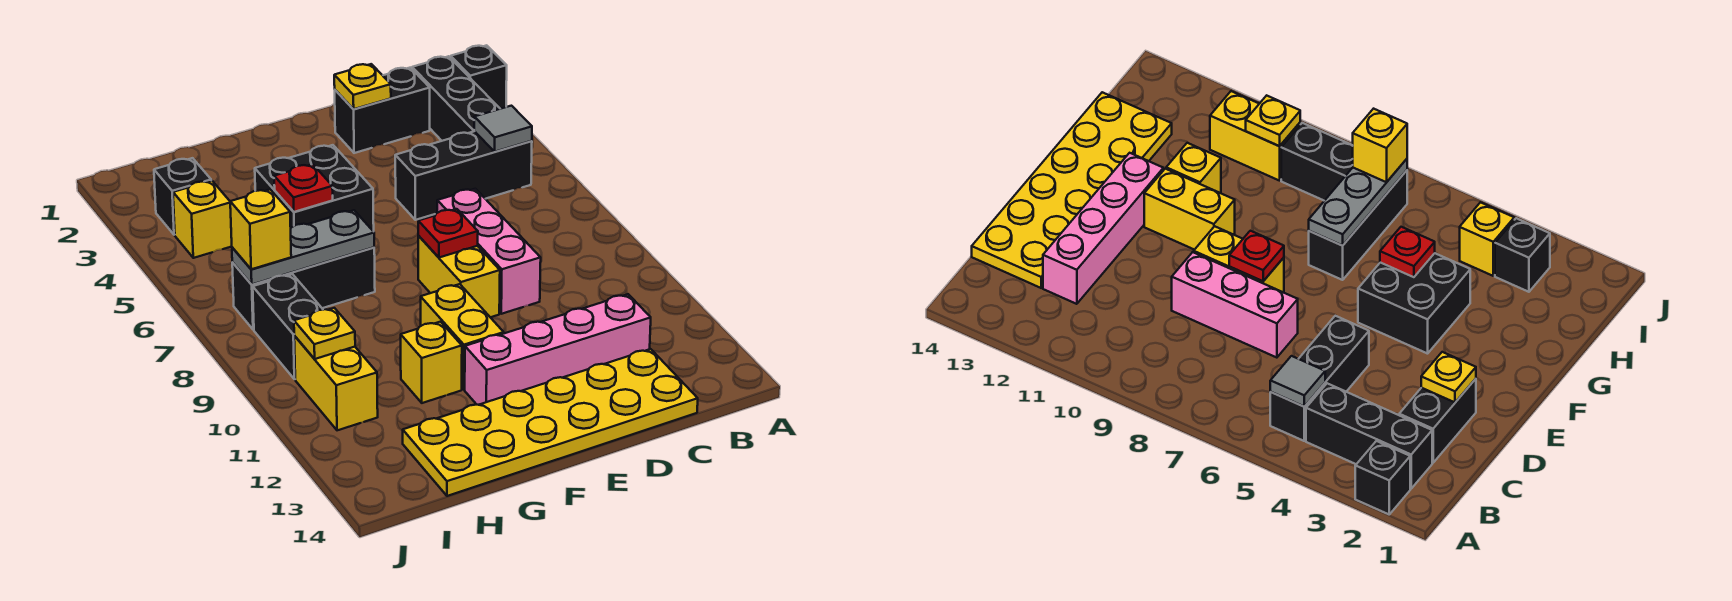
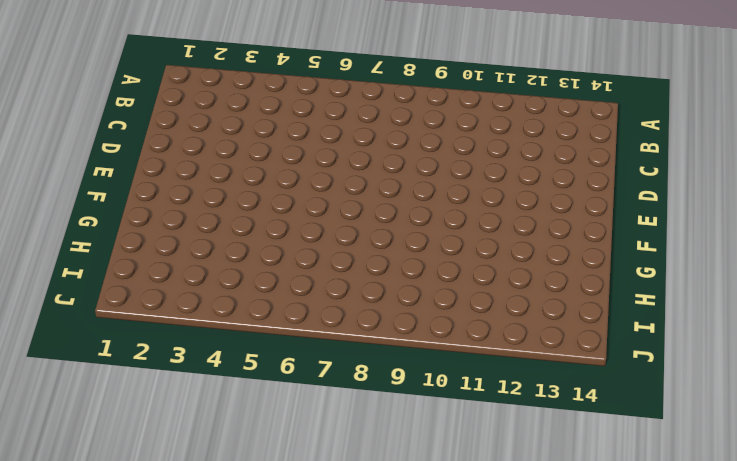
none -> black brick A2 level 1
none -> black brick B2:B4 level 1
none -> black brick B5:D5 level 1

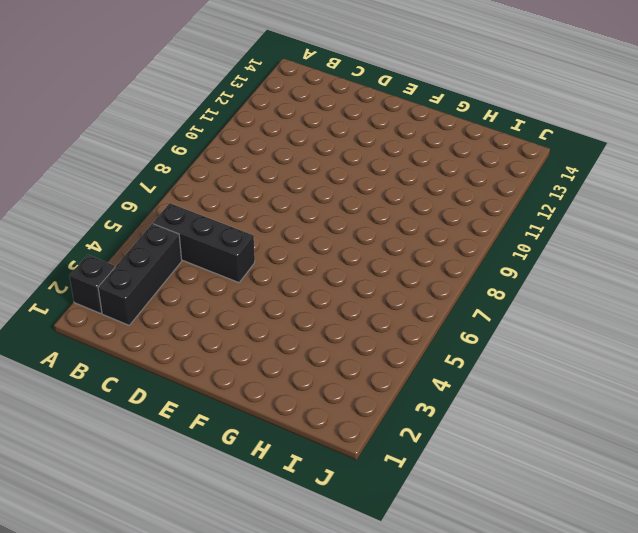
none -> black brick C2:D2 level 1
none -> pink brick C12:F12 level 1
none -> yellow plate C13:H14 level 1

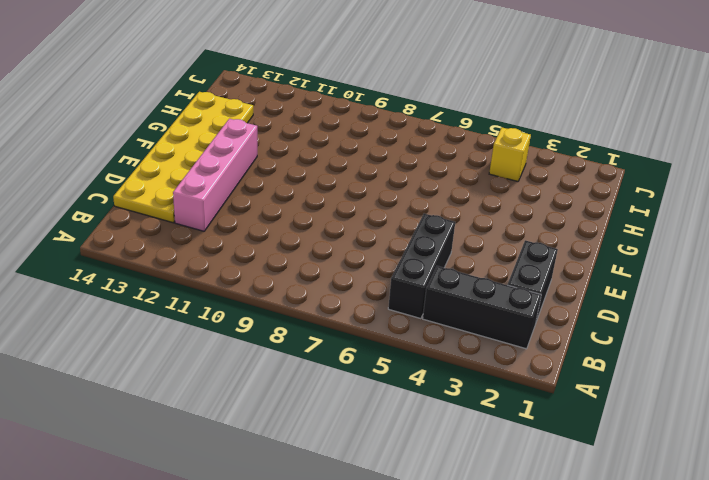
none -> black brick A2 level 1
none -> pink brick D7:D9 level 1
none -> yellow brick E8:E9 level 1

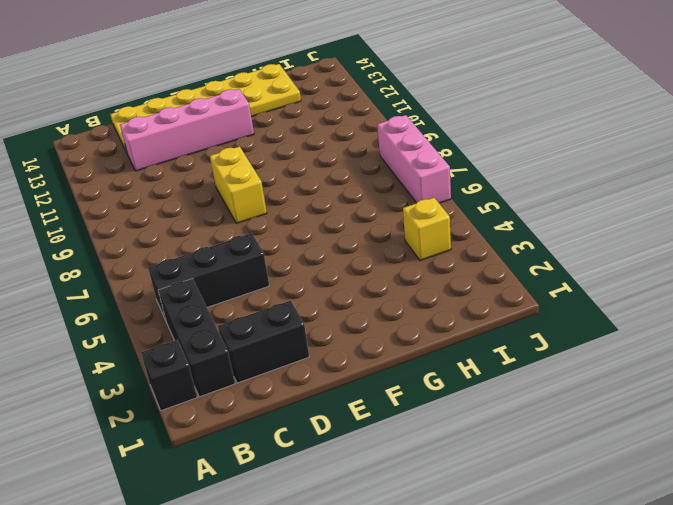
pink brick J6:J8 level 1 -> pink brick D7:D9 level 1
none -> black brick F4:G5 level 1
none -> yellow brick F10:F11 level 1
none -> black brick G7:I7 level 1

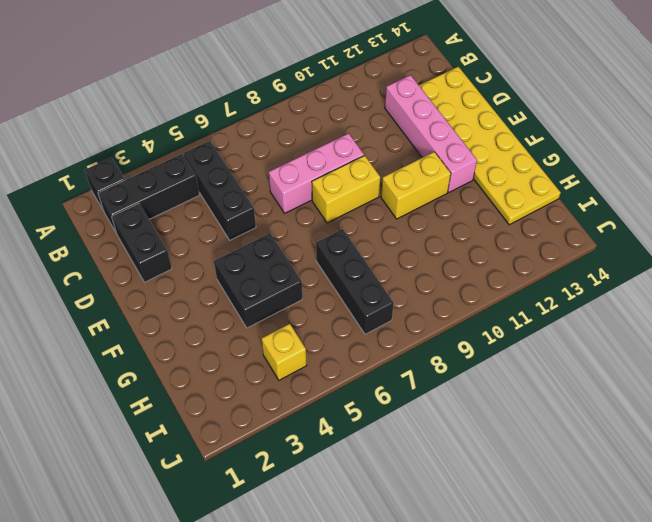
none -> yellow brick G11 level 1
none -> black brick I3 level 1
none -> black brick I8:I9 level 1

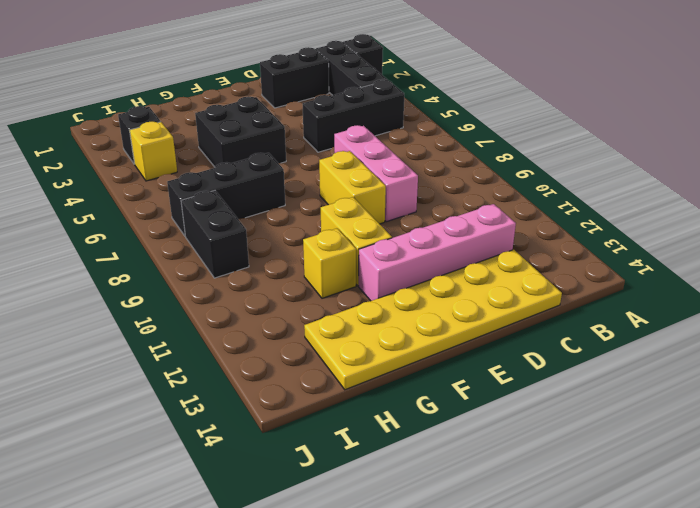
none -> yellow brick I10:I11 level 1
none -> grey tile B5 level 2
none -> yellow plate D2 level 2

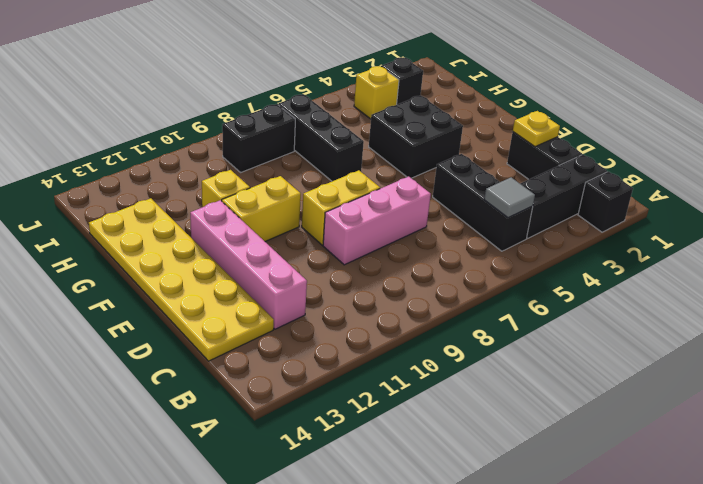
none -> yellow brick I10:I11 level 1
none -> red plate E8 level 2
none -> red plate G5 level 2

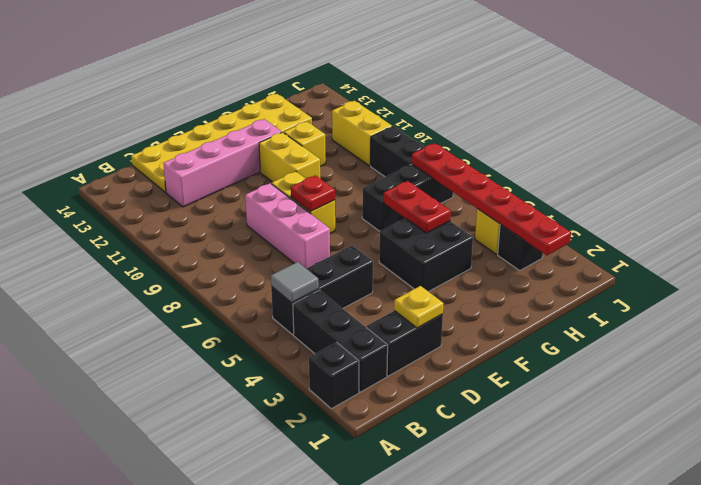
red plate G5:G6 level 2 -> red plate G5 level 2
red plate I2:I7 level 2 -> grey plate G7:I7 level 2
none -> yellow plate I10 level 2
none -> yellow brick I7 level 3

